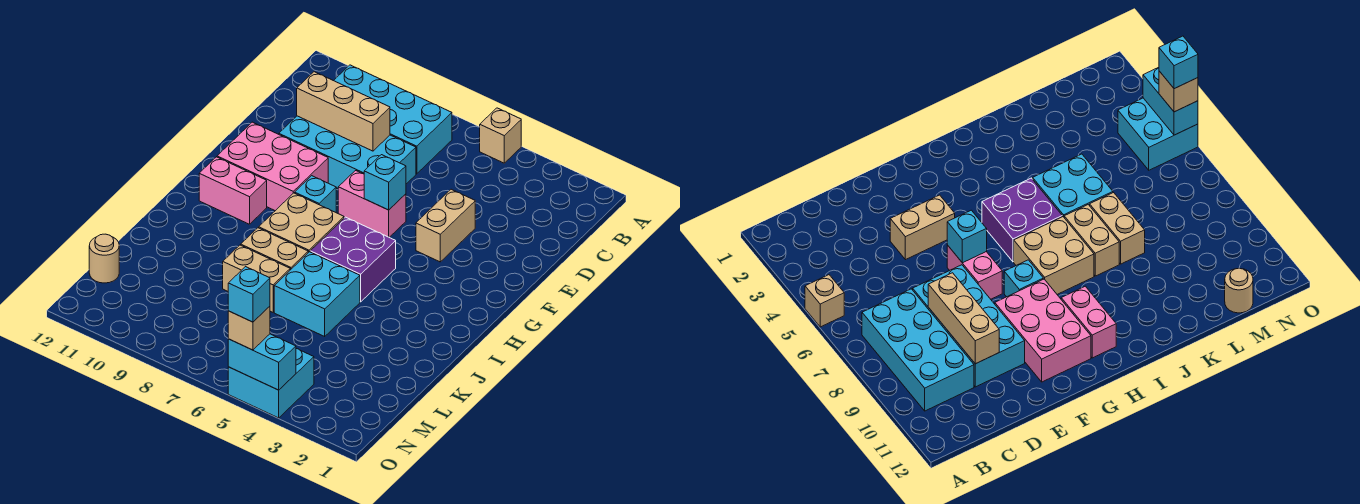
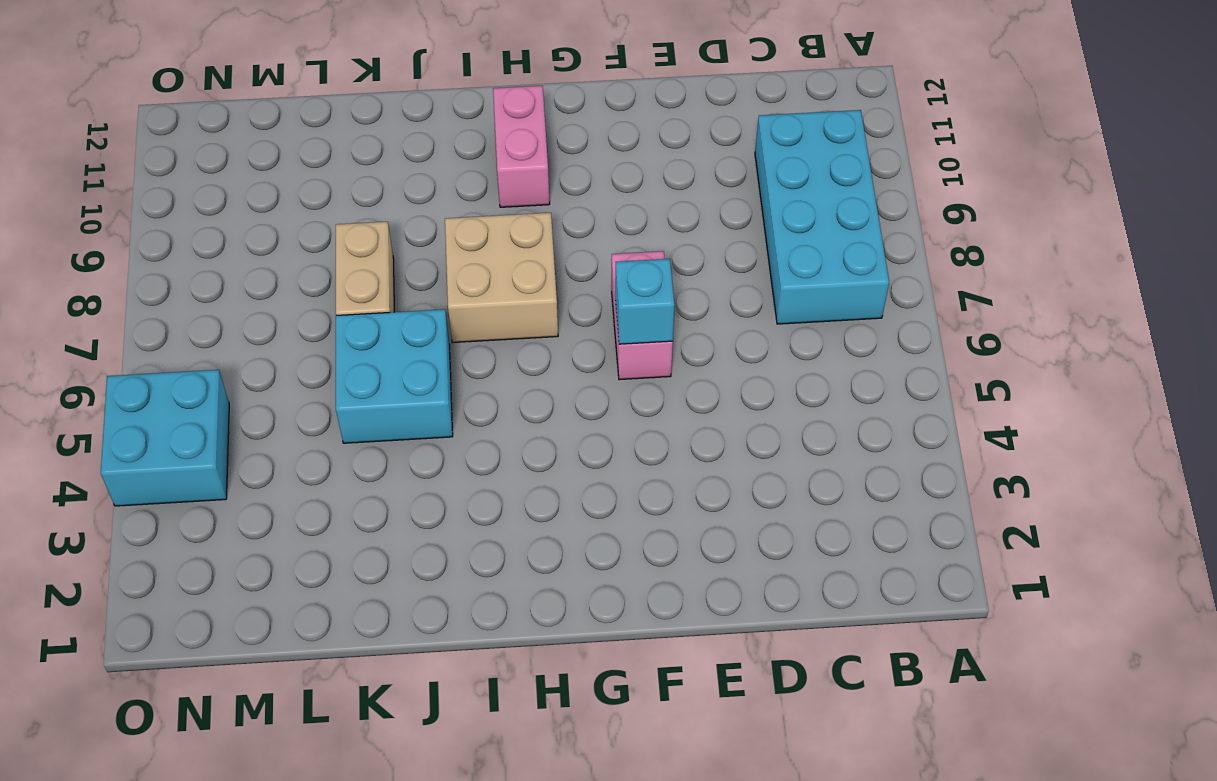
none -> tan brick A5 level 1
none -> cyan brick D7:E10 level 1
none -> tan brick E4:F4 level 1

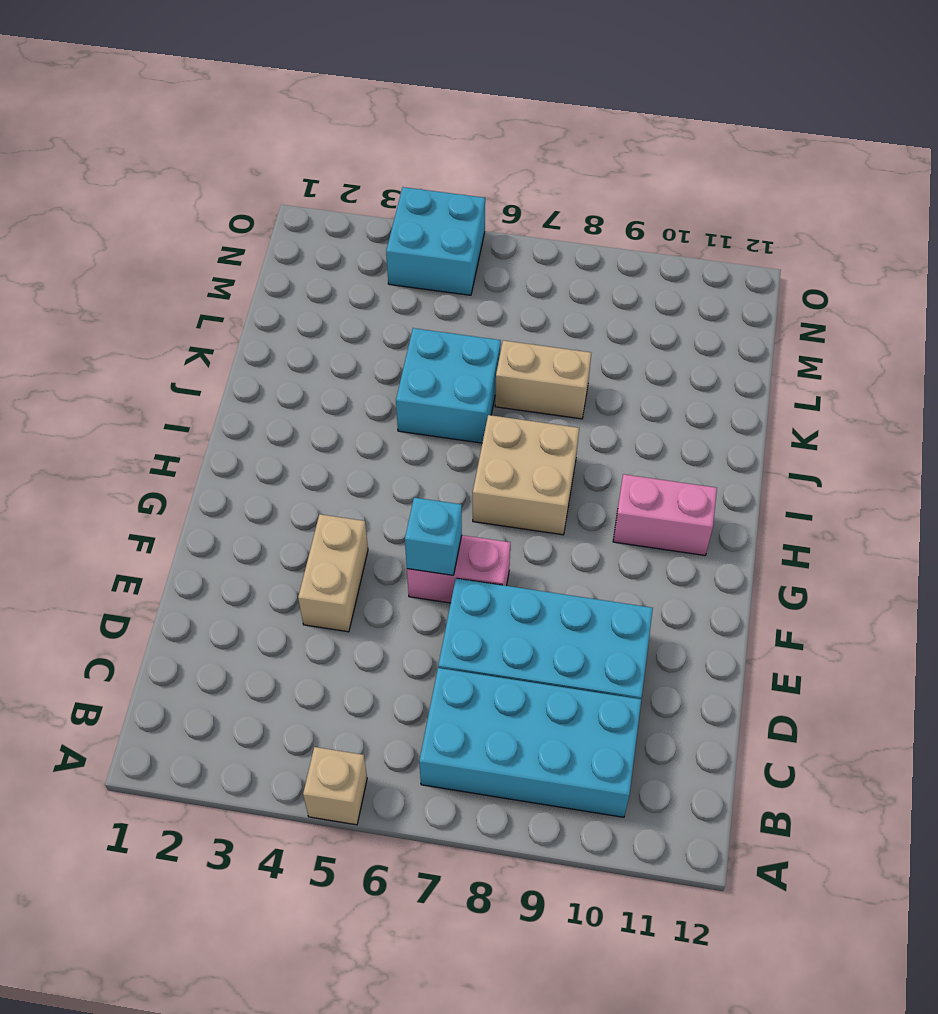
none -> pink brick F9:G11 level 1
none -> cyan brick G8 level 1
none -> purple brick H5:I6 level 1

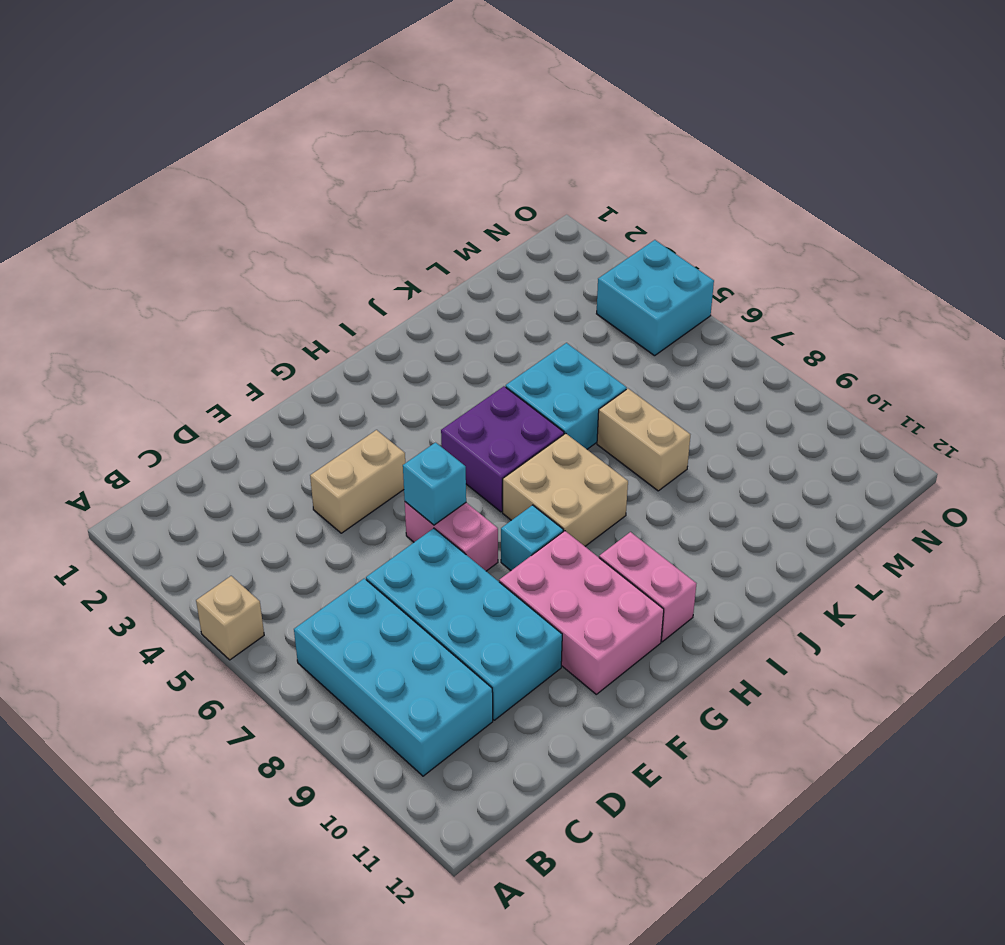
none -> tan brick J7:J8 level 1
none -> tan round brick M12 level 1
none -> tan brick D8:D10 level 2

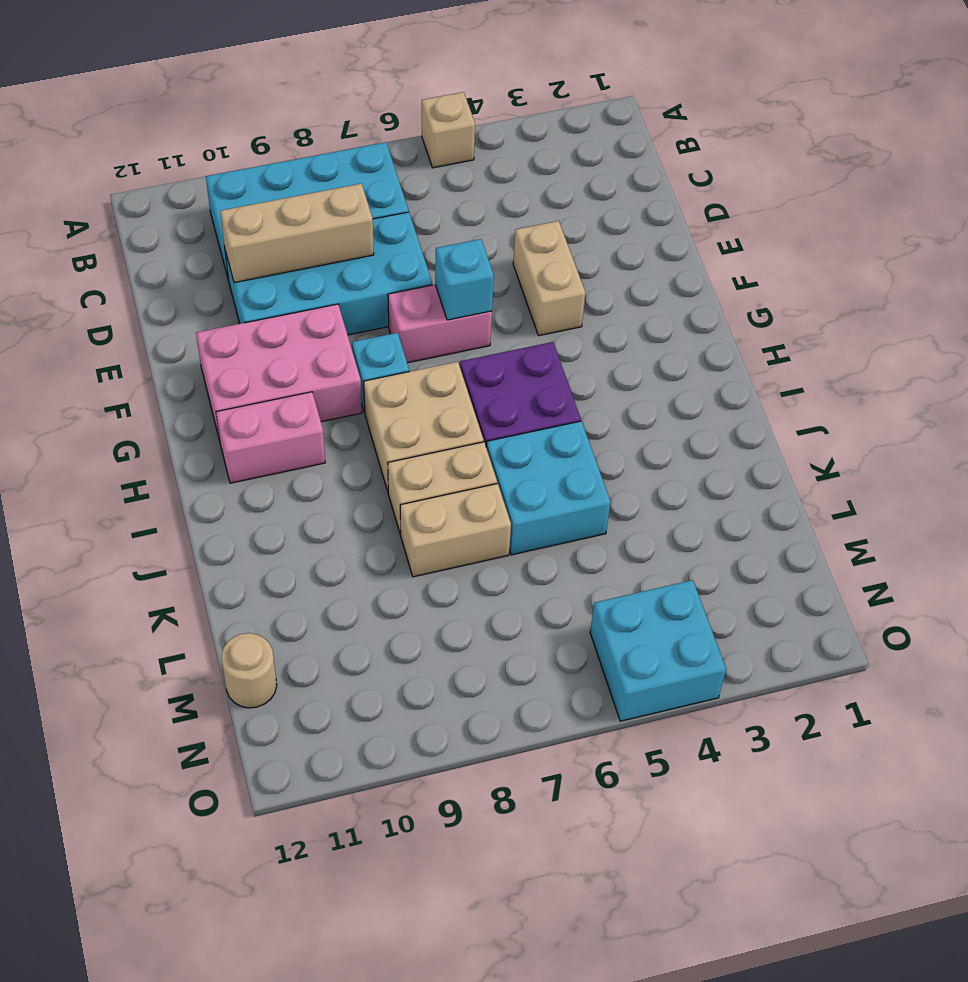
none -> cyan brick O4:O5 level 2
none -> tan brick O5 level 3
none -> cyan brick O5 level 4

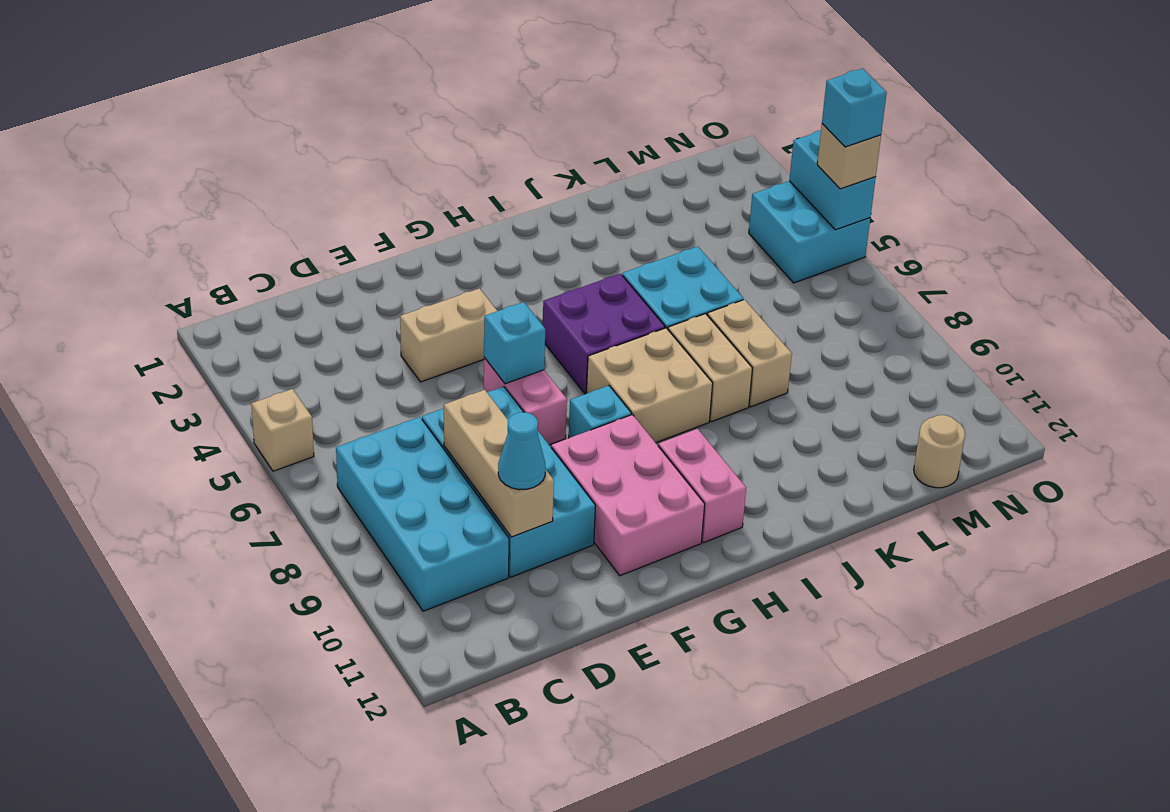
cyan cone D10 level 3 -> none

